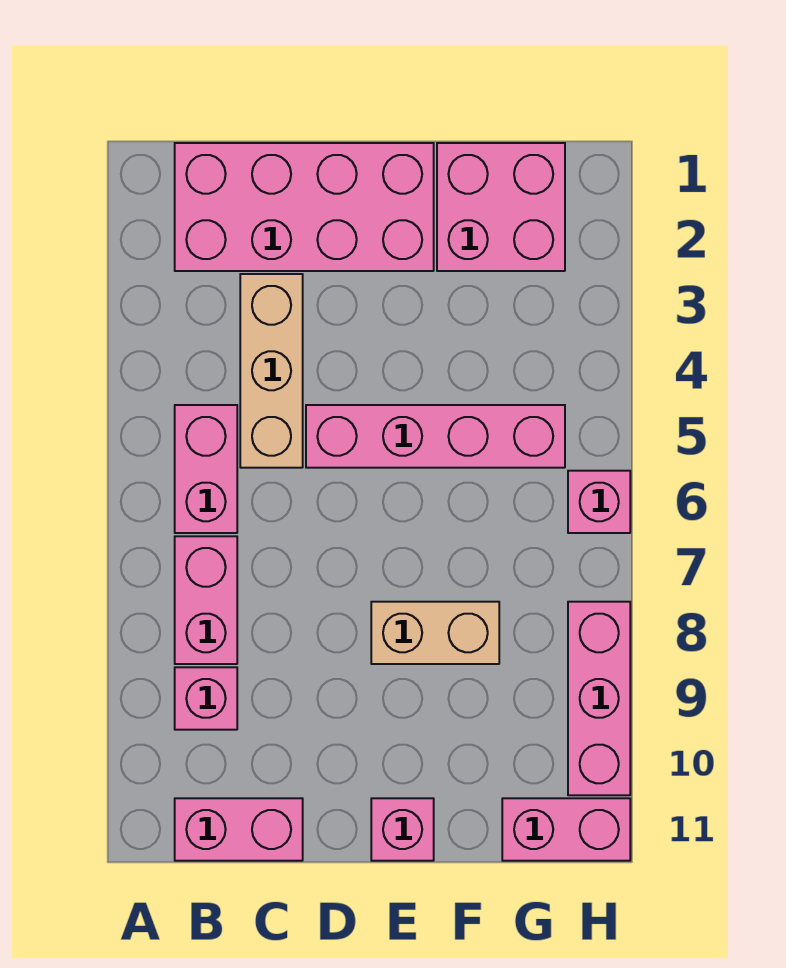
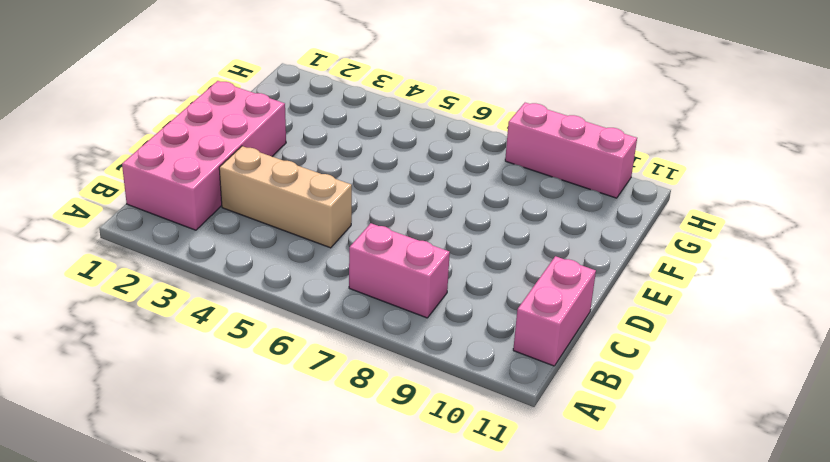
none -> pink brick B5:B6 level 1
none -> pink brick B9 level 1
none -> pink brick D5:G5 level 1

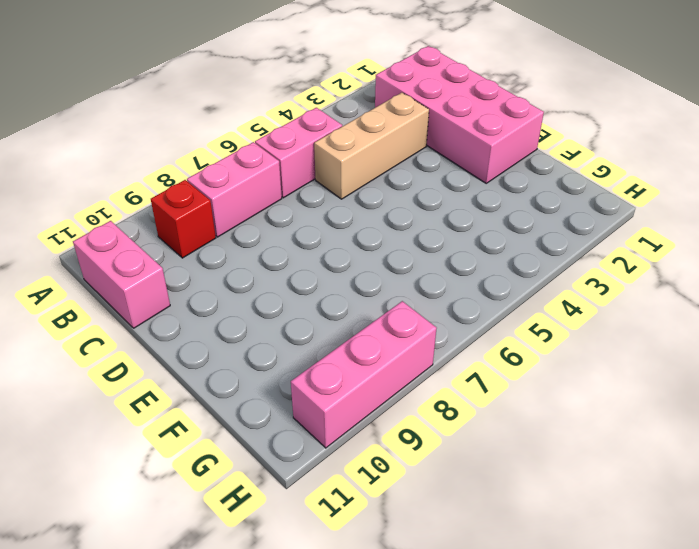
red brick B9 level 1 -> pink brick B9 level 1
none -> pink brick D5:G5 level 1
none -> tan brick E8:F8 level 1
none -> pink brick E11 level 1

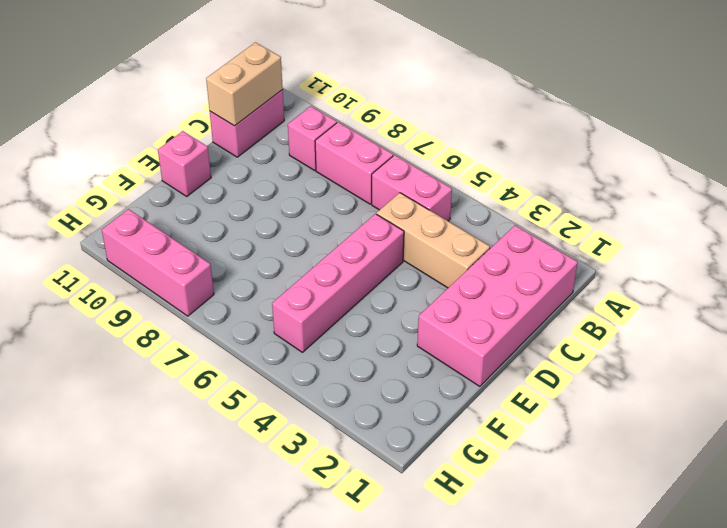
tan brick B11:C11 level 2 -> tan brick E8:F8 level 1
none -> pink brick F1:G2 level 1
none -> pink brick G11:H11 level 1
none -> pink brick H6 level 1

